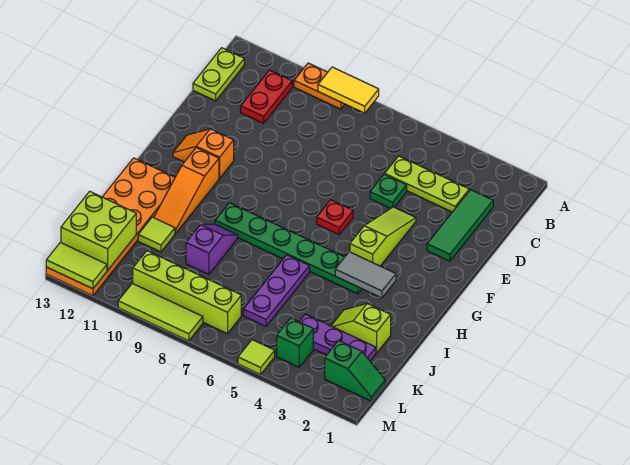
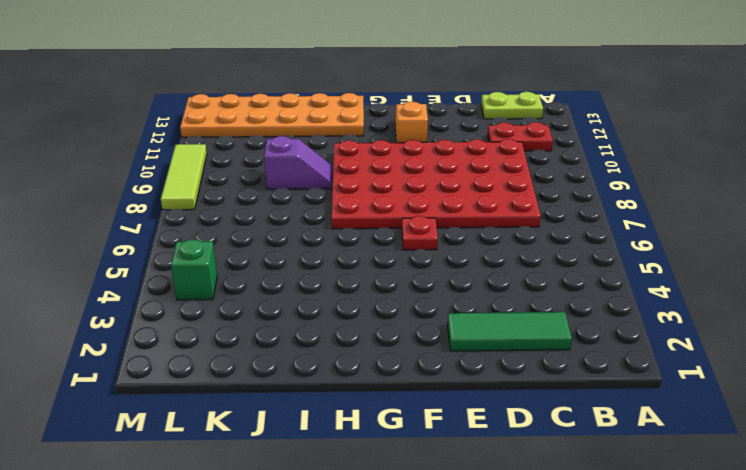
red plate C7:H10 level 1 -> green plate H4:H9 level 1
none -> orange plate A9:A10 level 1
none -> lime plate C3:C5 level 1
none -> green plate D5 level 1

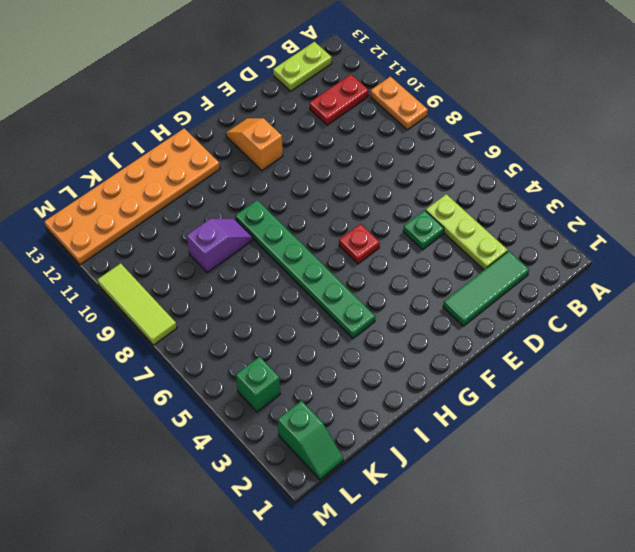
none -> lime slope E4:G4 level 1 top G
none -> orange slope G11:I11 level 1 top G
none -> purple plate I6:K6 level 1

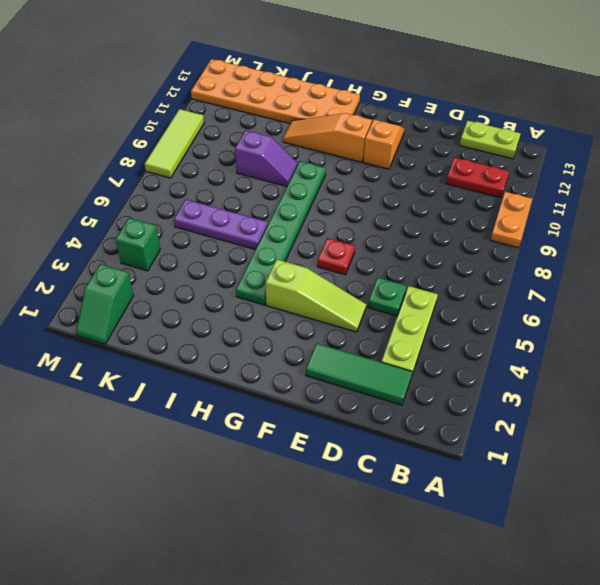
none -> lime slope J2:J3 level 1 top 2
none -> lime tile J11 level 1
none -> purple plate K2:K4 level 1

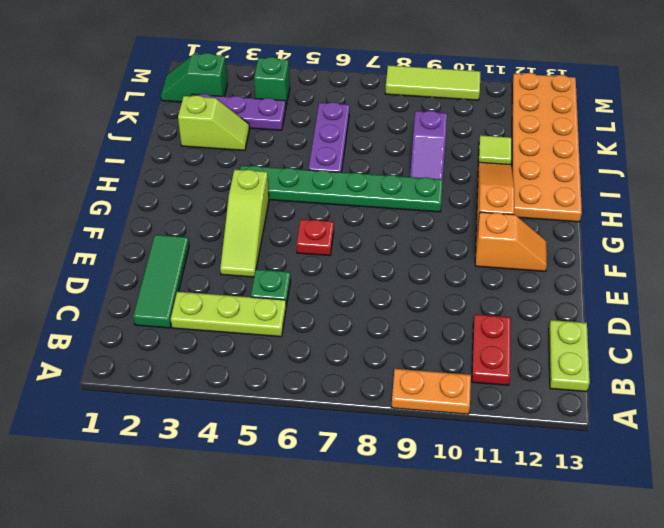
none -> lime brick L7:L10 level 1
none -> lime tile M5 level 1
none -> yellow tile A8:A9 level 2

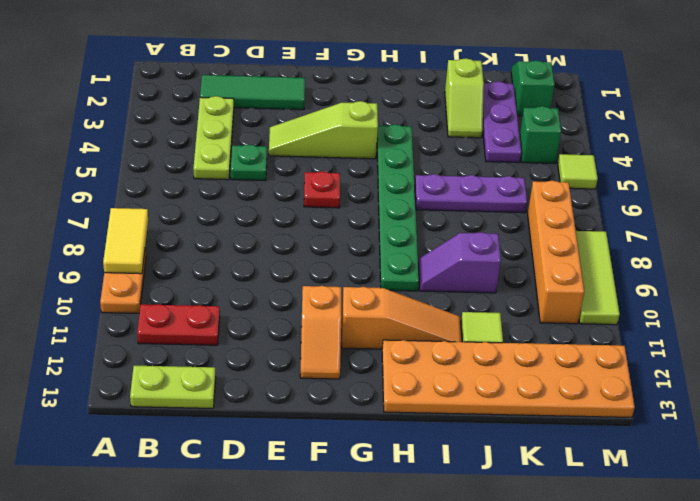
orange brick L7:L10 level 1 -> lime brick L7:L10 level 1
none -> grey tile H3:H4 level 2
none -> lime brick K12:L13 level 2
none -> lime tile M12:M13 level 2

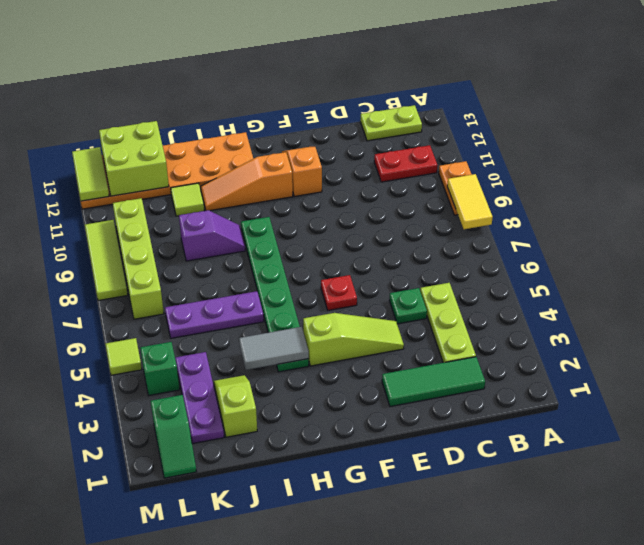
grey tile H4:I4 level 2 -> grey tile H3:H4 level 2

